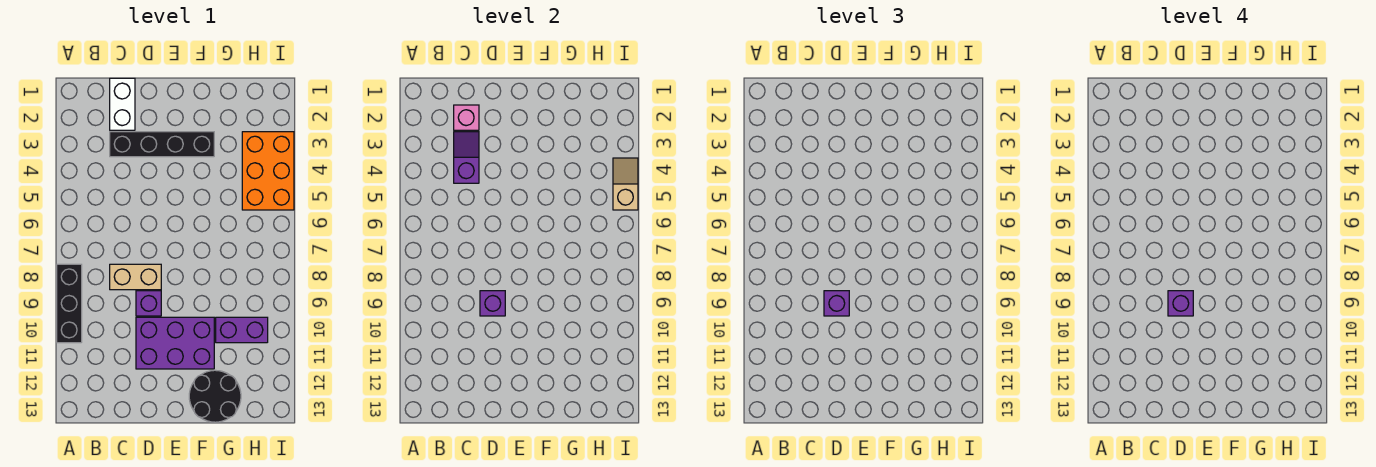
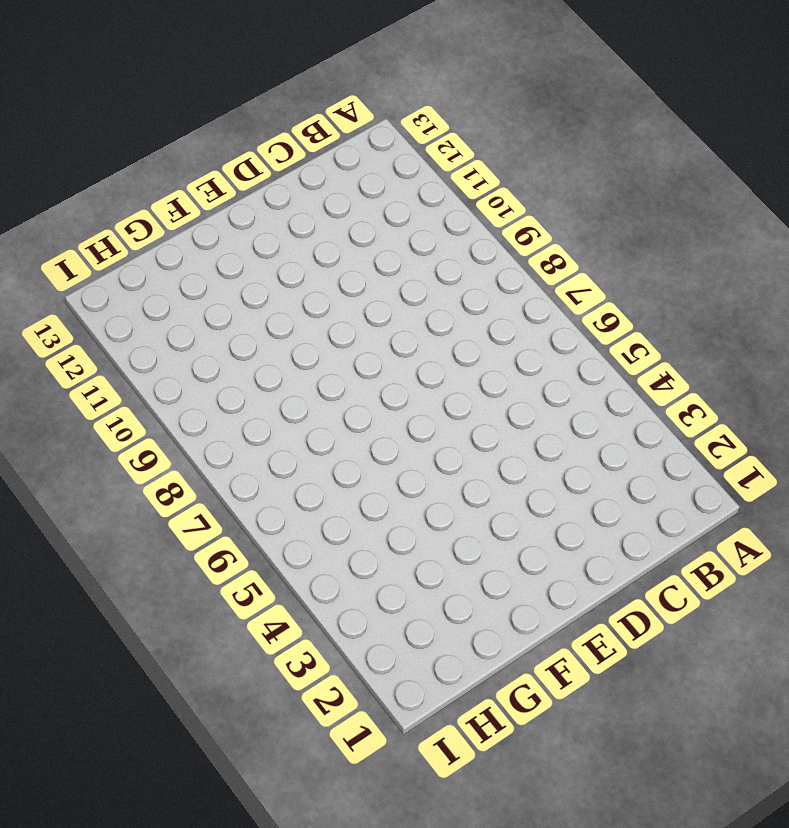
none -> black brick A8:A10 level 1
none -> white brick C1:C2 level 1
none -> black brick C3:F3 level 1

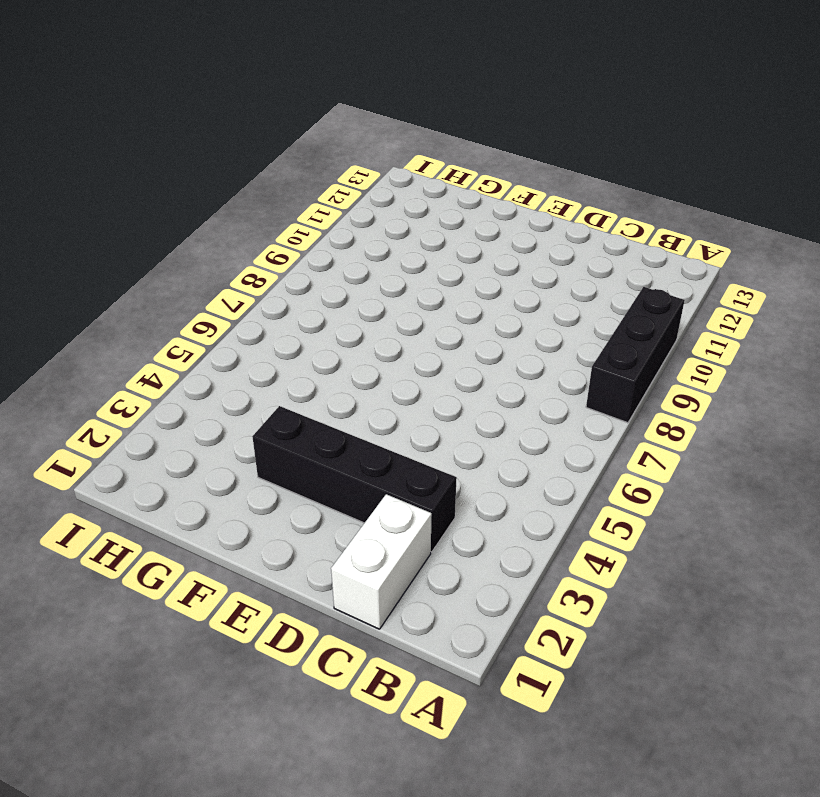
none -> tan brick C8:D8 level 1
none -> purple brick D9 level 1
none -> purple brick D10:F11 level 1

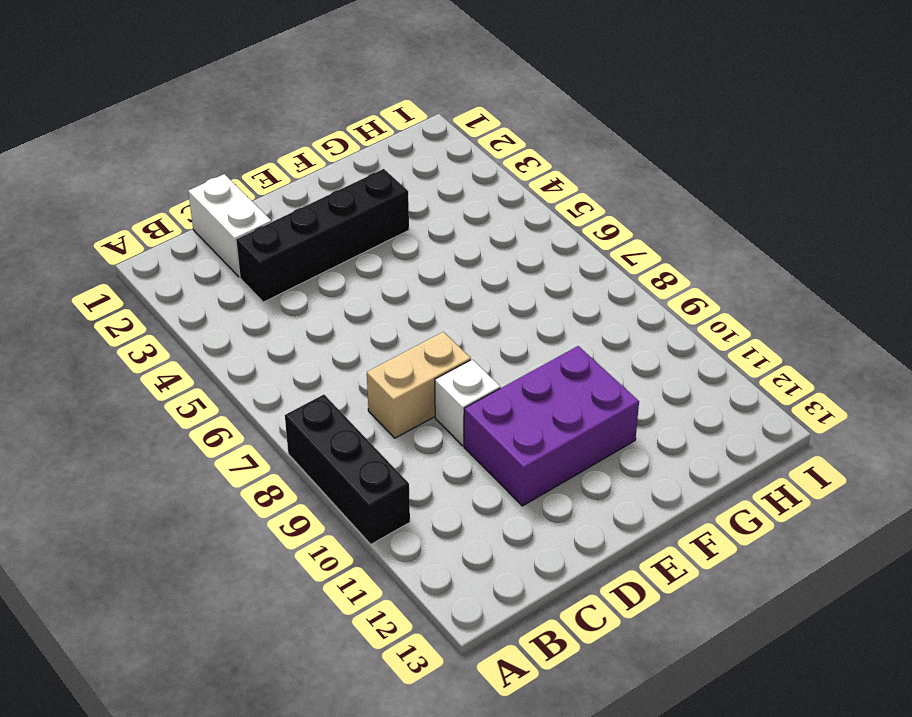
white brick D9 level 1 -> purple brick D9 level 1
none -> black round brick F12:G13 level 1
none -> purple brick G10:H10 level 1
none -> orange brick H3:I5 level 1

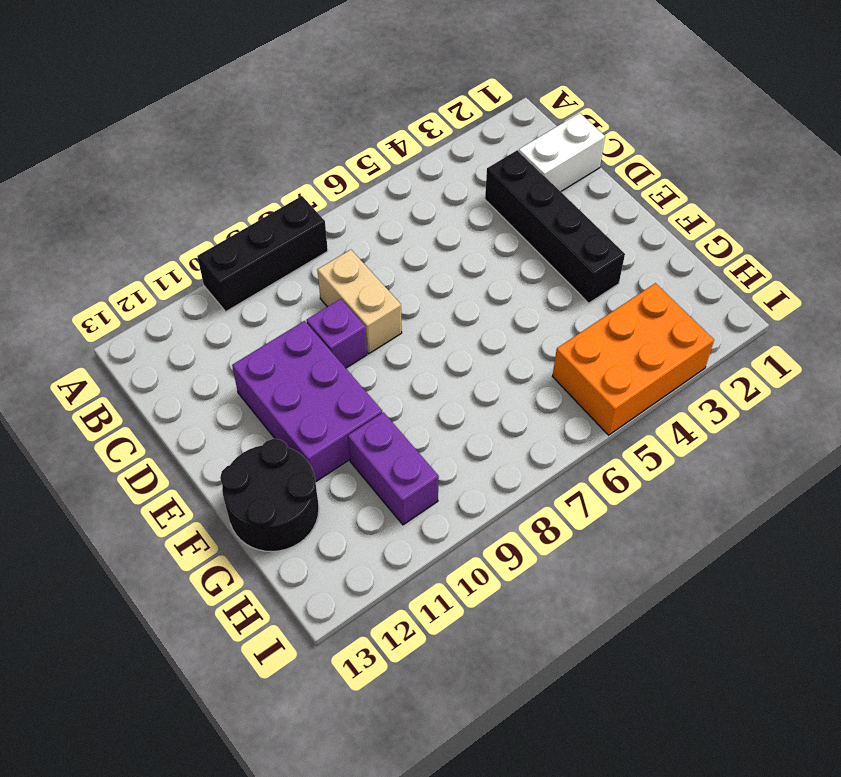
none -> pink brick C2 level 2
none -> purple slope C3:C4 level 2 top 4
none -> purple brick D9 level 2

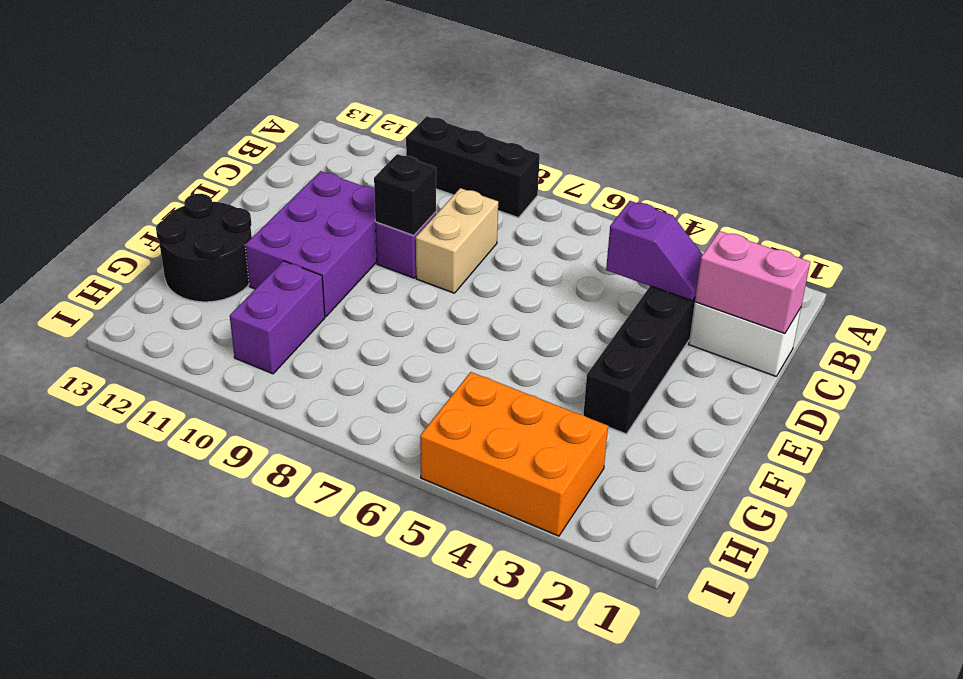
pink brick C1:C2 level 2 -> pink brick C2 level 2
black brick D9 level 2 -> purple brick D9 level 2
none -> tan slope I4:I5 level 2 top 5
none -> purple brick D9 level 3
none -> purple brick D9 level 4

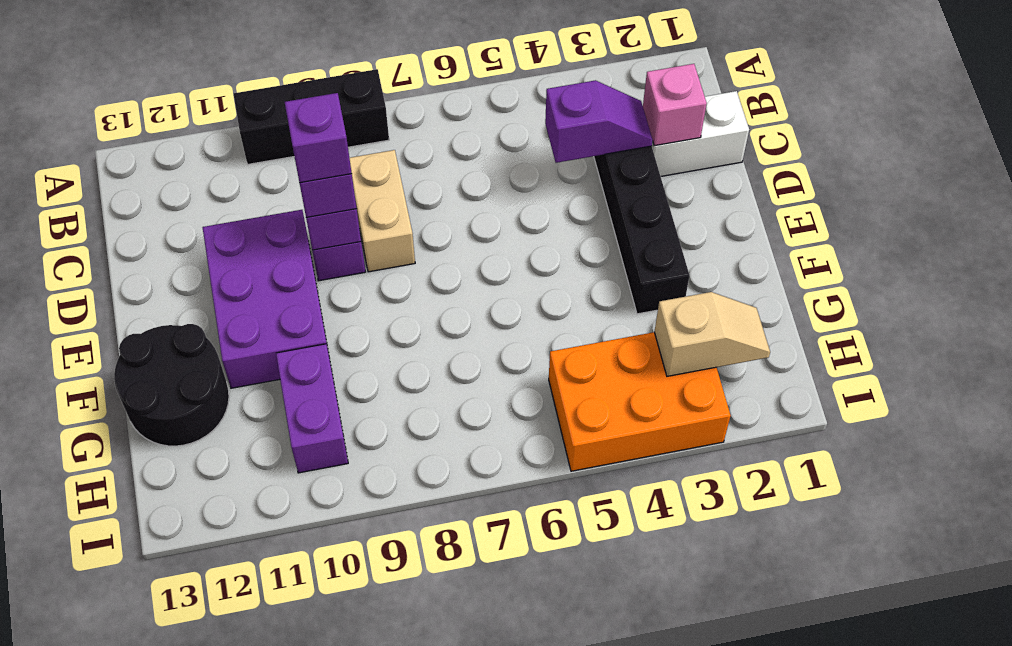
tan slope H2:H3 level 2 top 3 -> tan slope I4:I5 level 2 top 5

